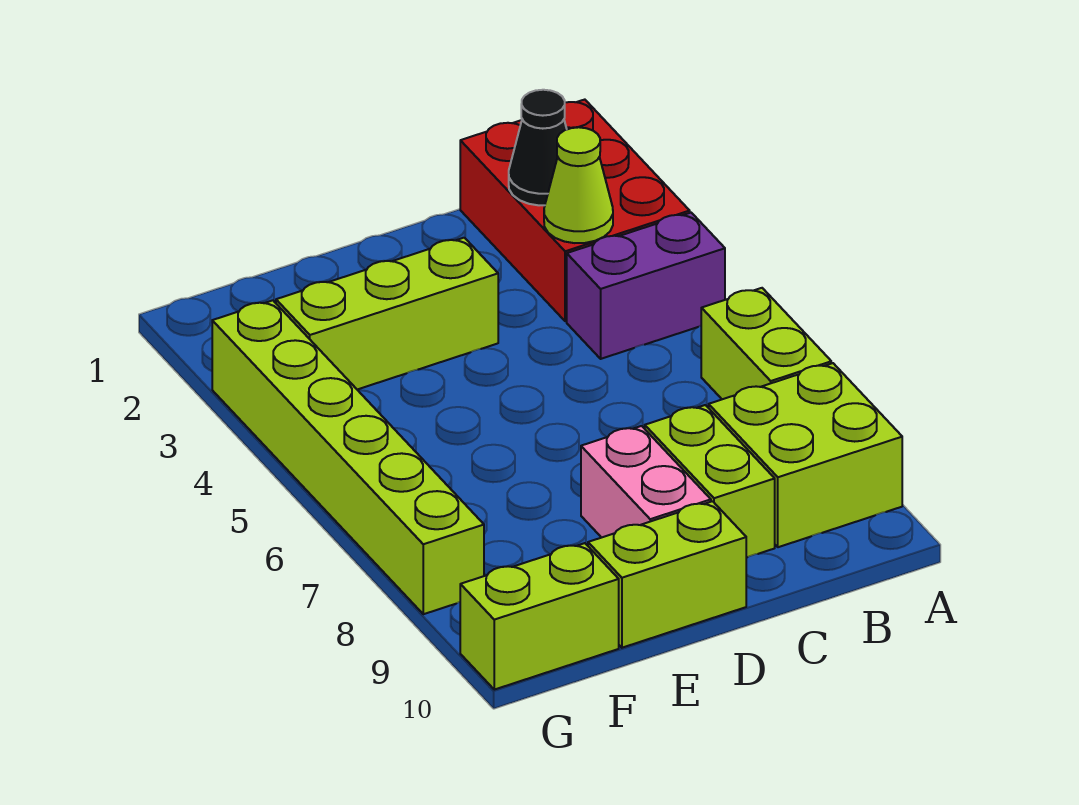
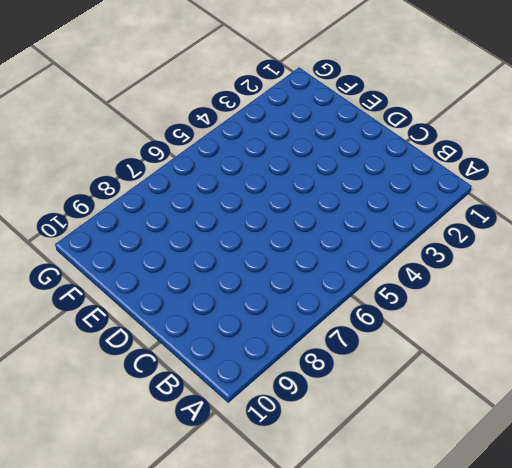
none -> red brick A1:B3 level 1
none -> purple brick A4:B4 level 1
none -> lime brick A6:A7 level 1

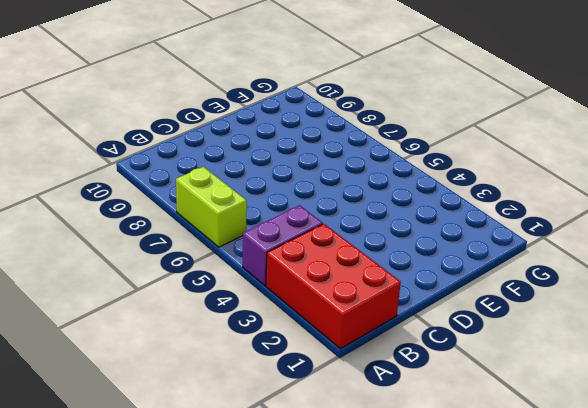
none -> lime brick A8:B9 level 1
none -> lime brick C8:C9 level 1
none -> lime brick D3:F3 level 1

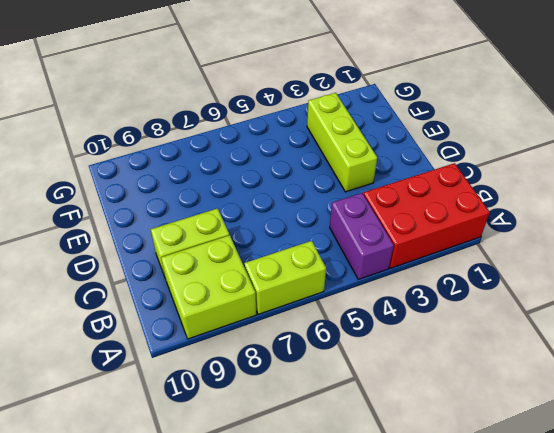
none -> pink brick D8:D9 level 1
none -> lime brick D10:E10 level 1
none -> lime brick F10:G10 level 1

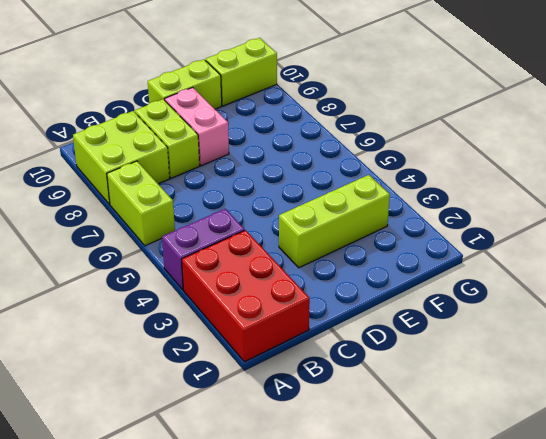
none -> lime brick G3:G8 level 1
none -> black cone B2 level 2
none -> lime cone B3 level 2

